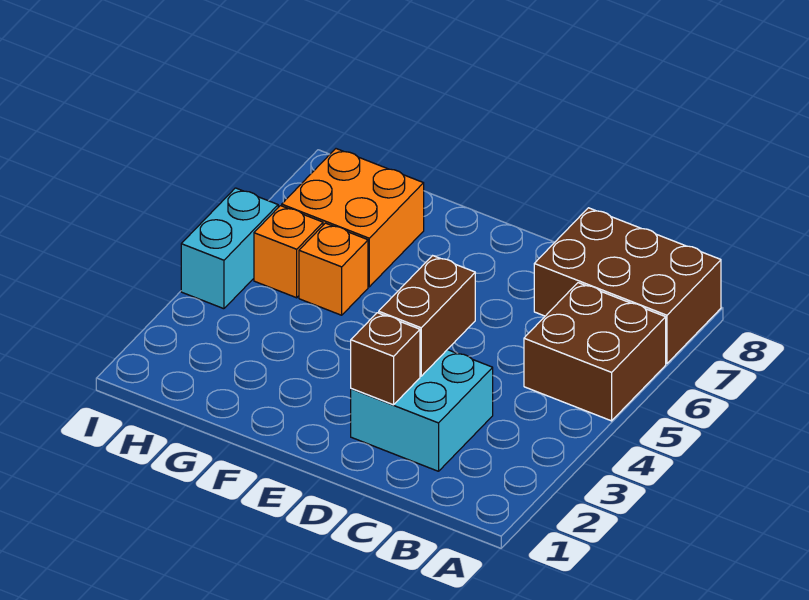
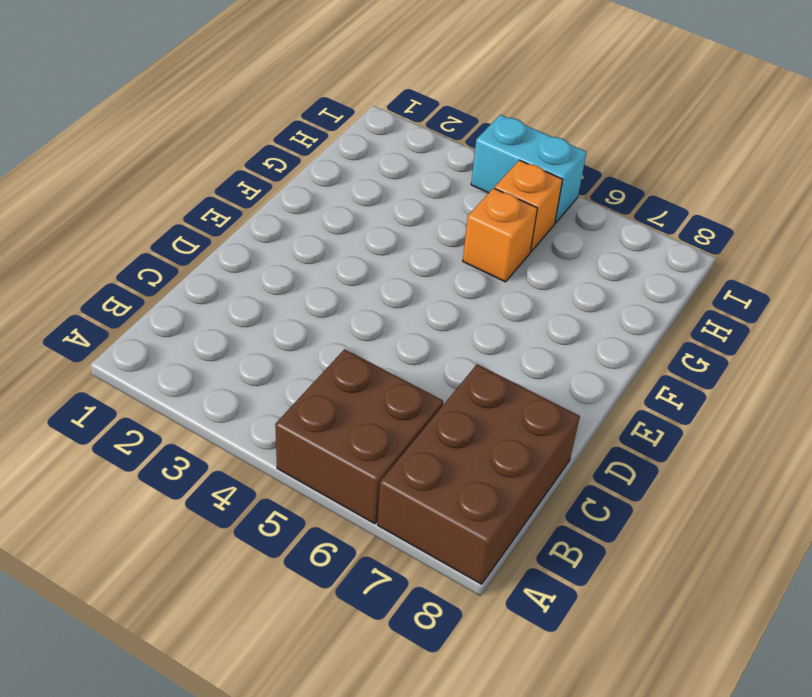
none -> cyan brick C2:D3 level 1
none -> orange brick G6:H7 level 1

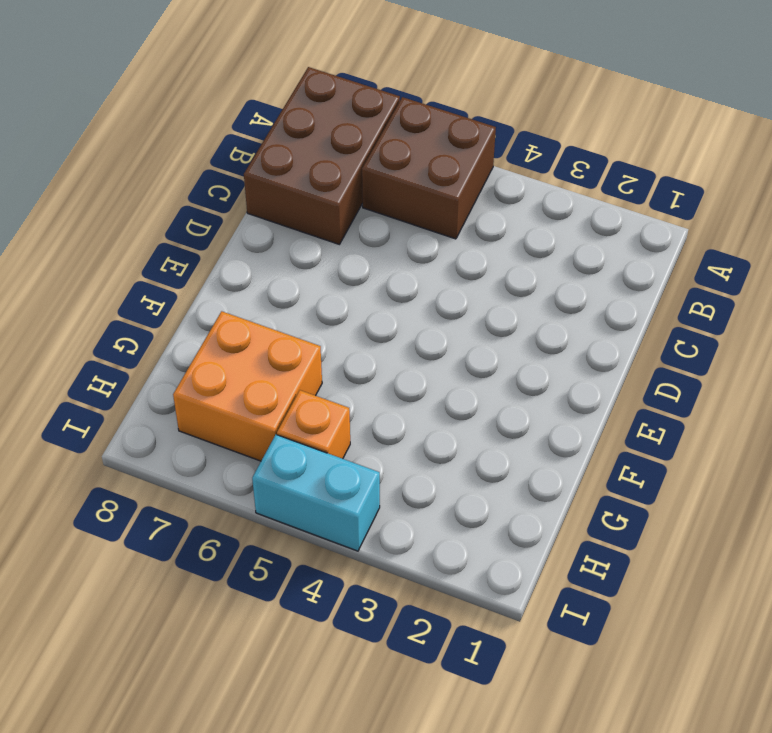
none -> cyan brick C2:D3 level 1
none -> orange brick G5 level 1

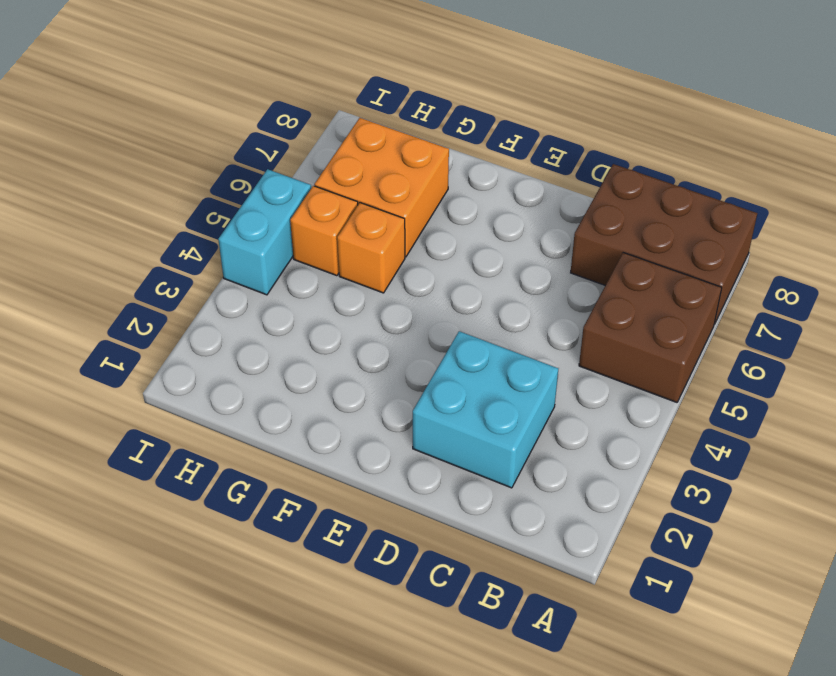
none -> brown brick D2 level 2
none -> brown brick D3:D4 level 2

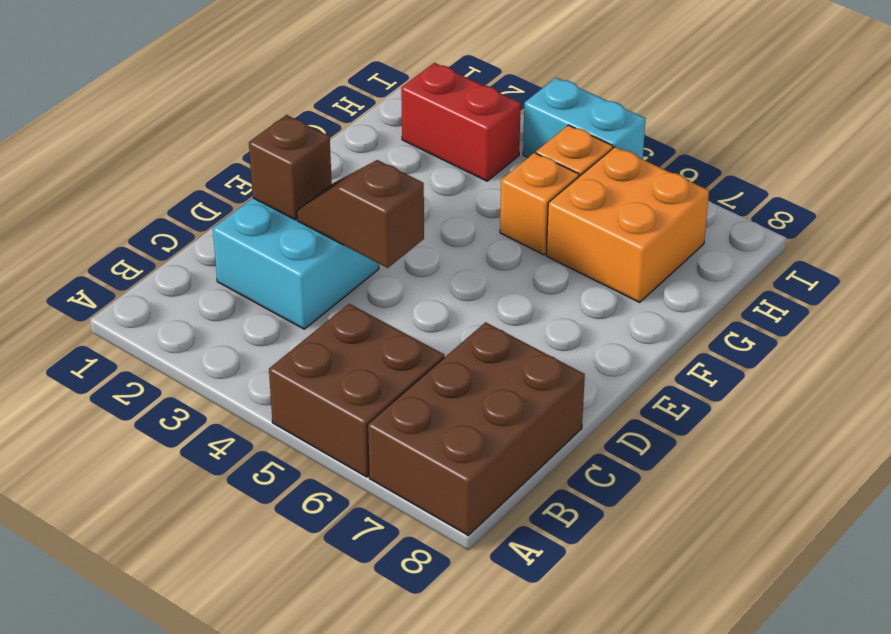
brown slope D3:D4 level 2 top 4 -> brown brick D3:D4 level 2
red brick H2:H3 level 1 -> none

